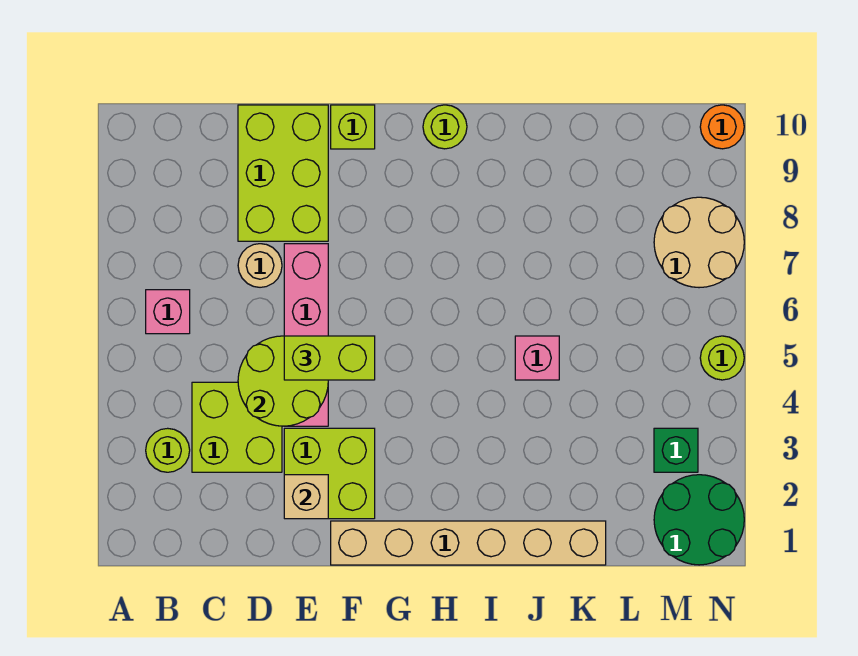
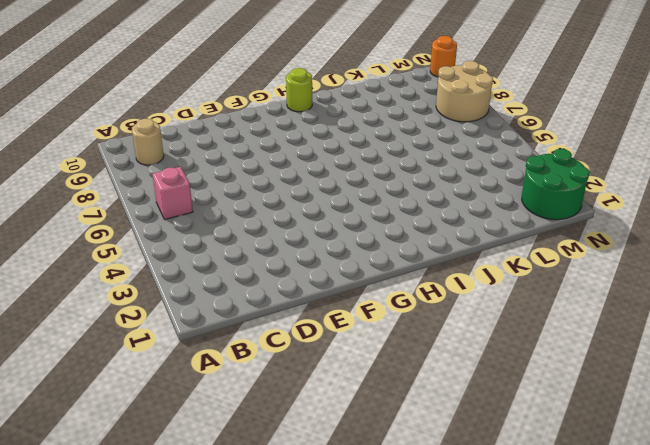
tan round brick B9 level 1 -> tan round brick D7 level 1
none -> lime round brick B3 level 1
none -> lime brick C3:D4 level 1
none -> lime brick D8:E10 level 1

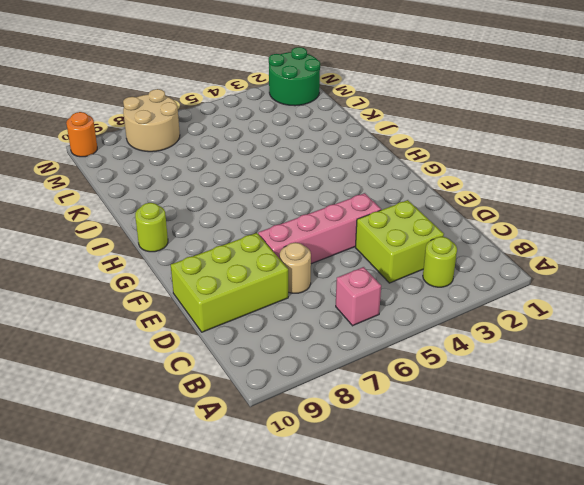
none -> lime brick E2:F3 level 1
none -> tan brick F1:K1 level 1
none -> lime brick F10 level 1

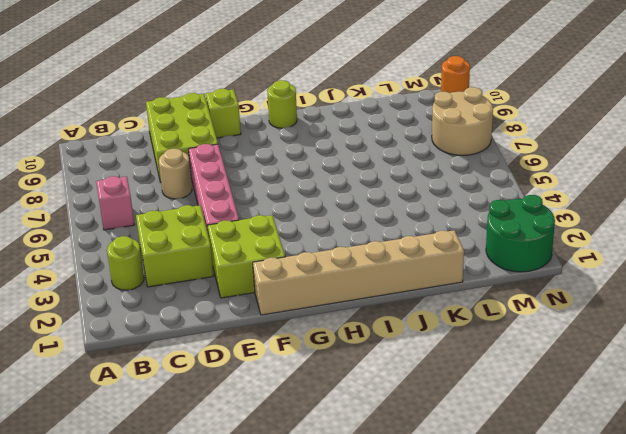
none -> pink brick J5 level 1
none -> green brick M3 level 1
none -> lime round brick N5 level 1

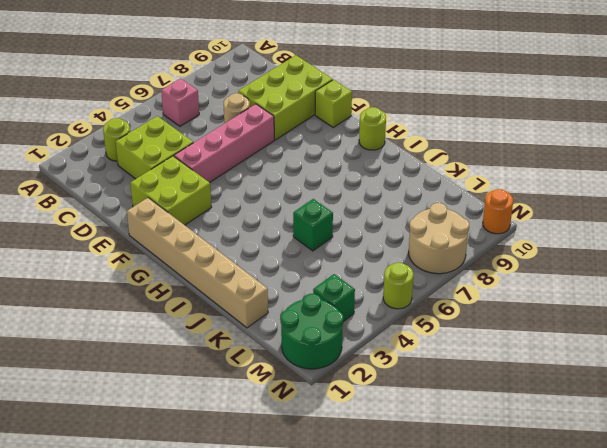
green brick J5 level 1 -> pink brick J5 level 1
none -> lime round brick D4:E5 level 2
none -> tan brick E2 level 2
none -> lime brick E5:F5 level 3

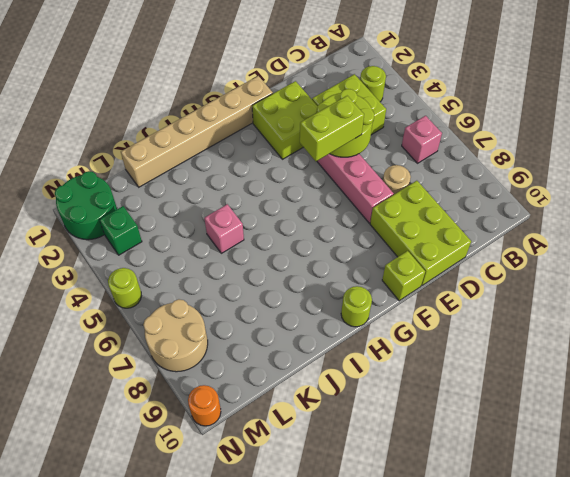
none -> tan brick E2 level 2

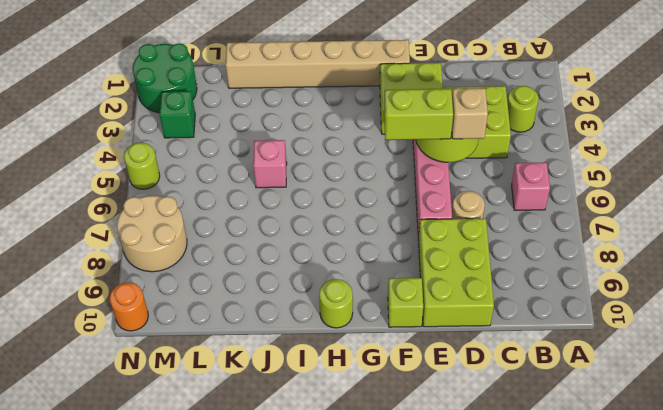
tan brick D5 level 3 -> tan brick E2 level 2

